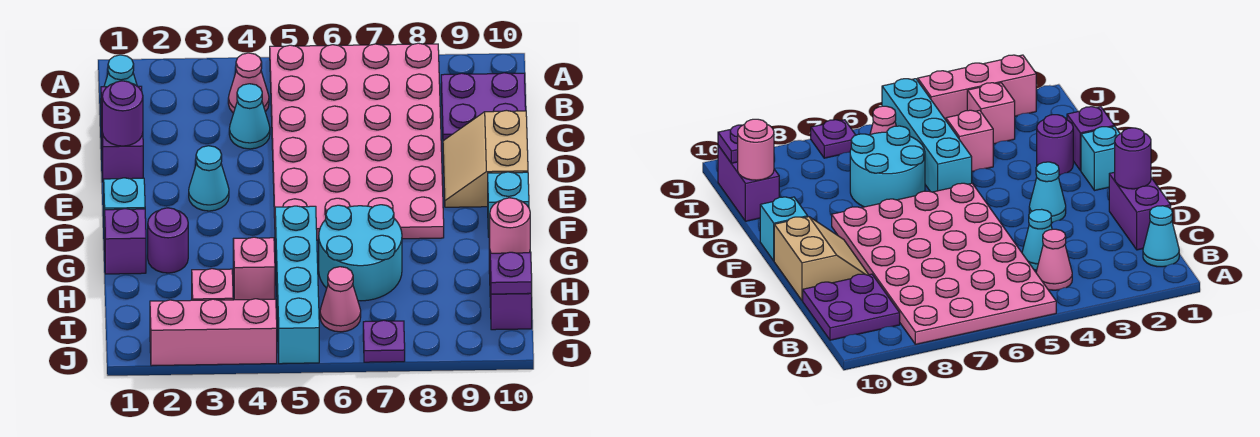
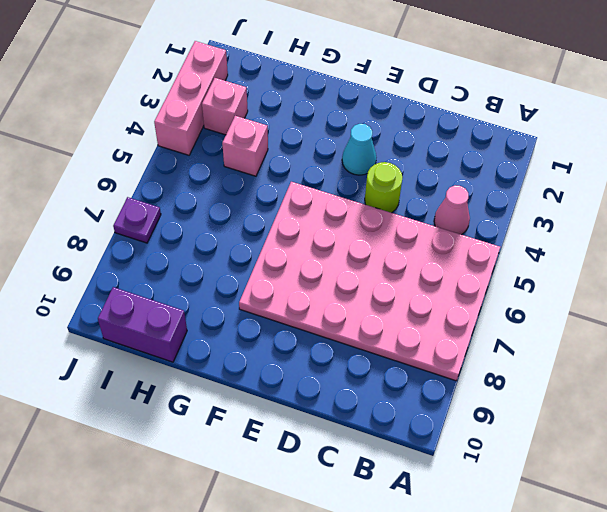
lime round brick D4 level 1 -> none
none -> cyan cone B1 level 1
none -> purple plate B9:C10 level 1
none -> purple brick C1:D1 level 1

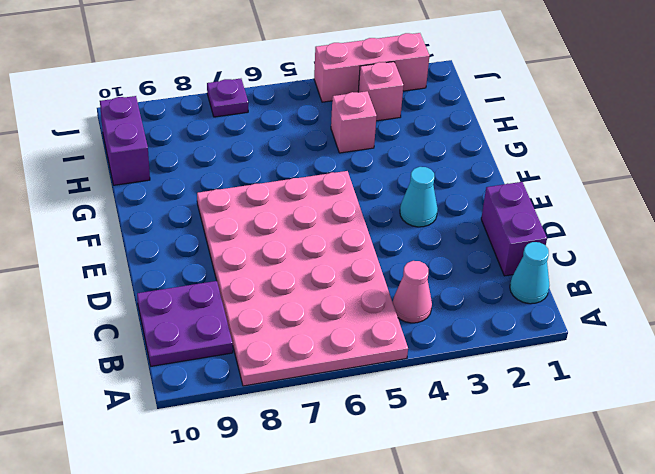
none -> cyan cone C4 level 1
none -> tan slope D9:E10 level 1 top 10
none -> cyan brick F1 level 1

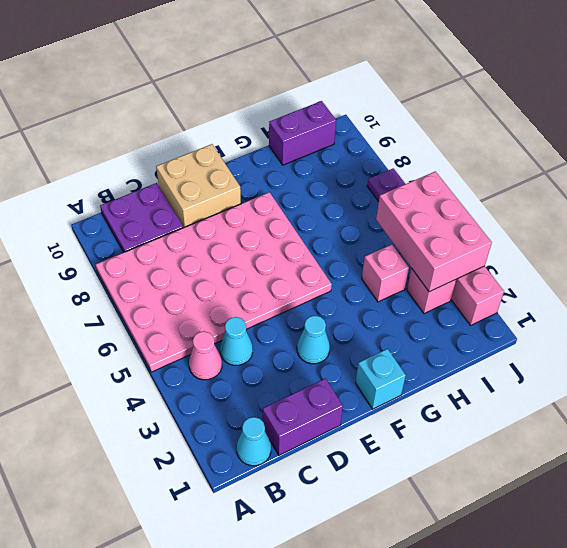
tan brick D9:E10 level 1 -> tan slope D9:E10 level 1 top 10
pink brick I3:J5 level 2 -> none
none -> cyan brick F10 level 1
none -> purple brick G1 level 1
none -> purple round brick G2 level 1

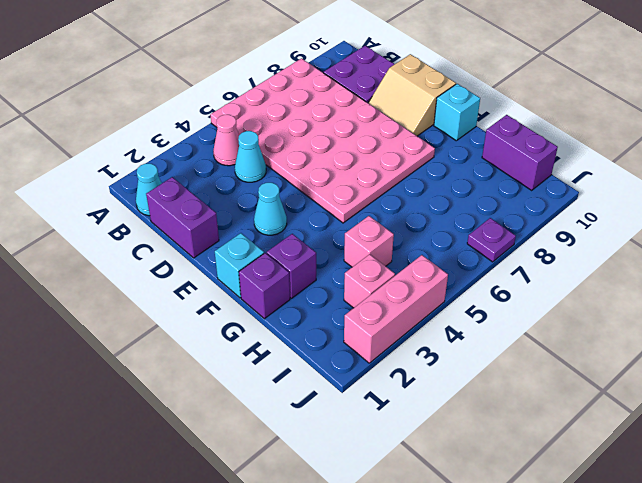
purple brick G2 level 1 -> purple round brick G2 level 1
none -> cyan brick G5:J5 level 1
none -> cyan round brick G6:H7 level 1
none -> pink cone I6 level 1

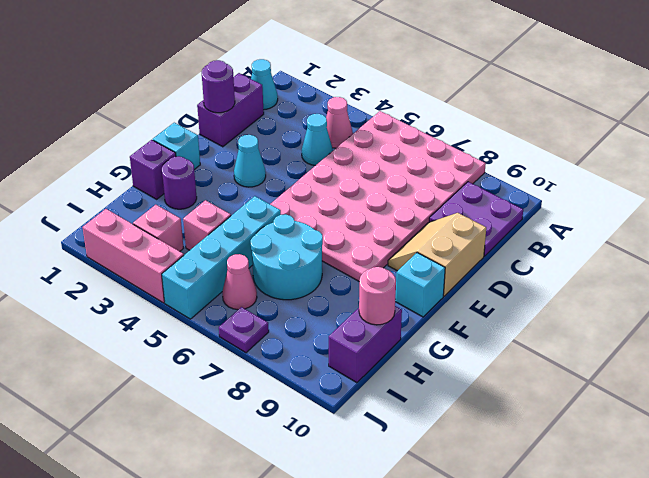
none -> purple plate I10 level 2

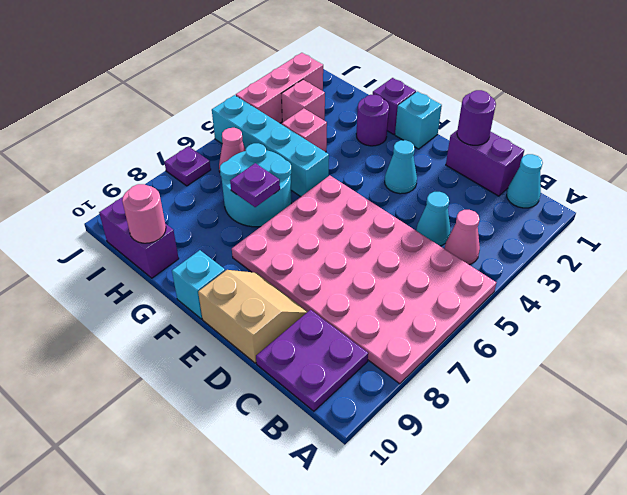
purple plate G7 level 2 -> purple plate I10 level 2

